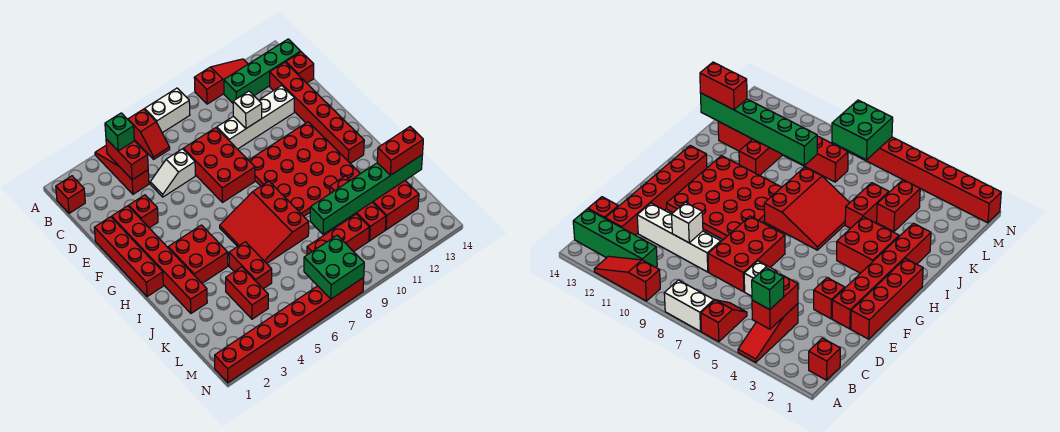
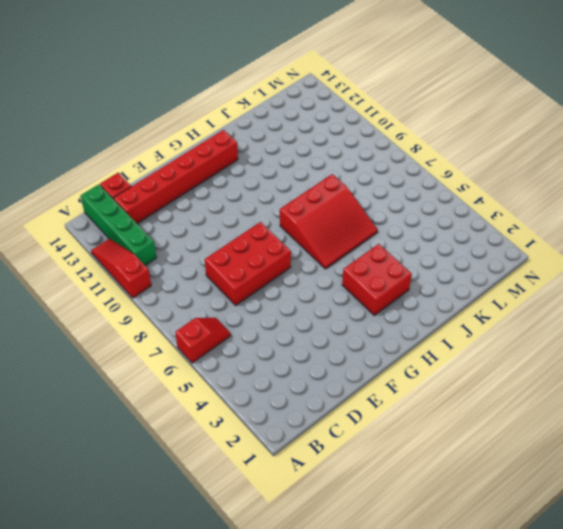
none -> red slope A4:C4 level 1 top C
none -> white brick A7:A8 level 1
none -> red brick B1 level 1

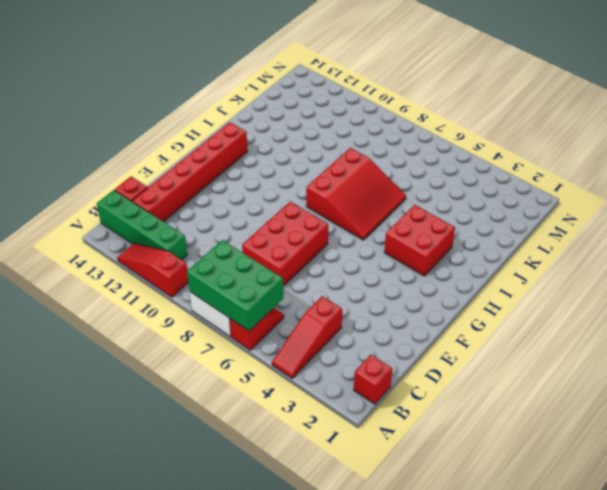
green brick A6:B8 level 2 -> none
none -> white slope D5:D6 level 1 top 6
none -> white brick D9:D12 level 1
none -> red brick E1:H1 level 1

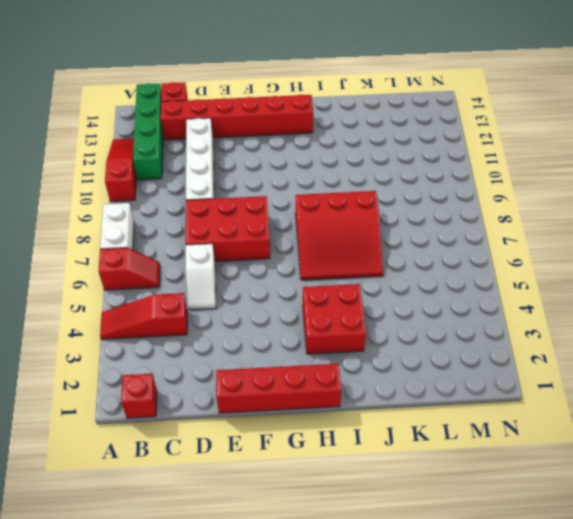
none -> red brick E2:J2 level 1
none -> red brick E3 level 1
none -> red plate F9:I12 level 1

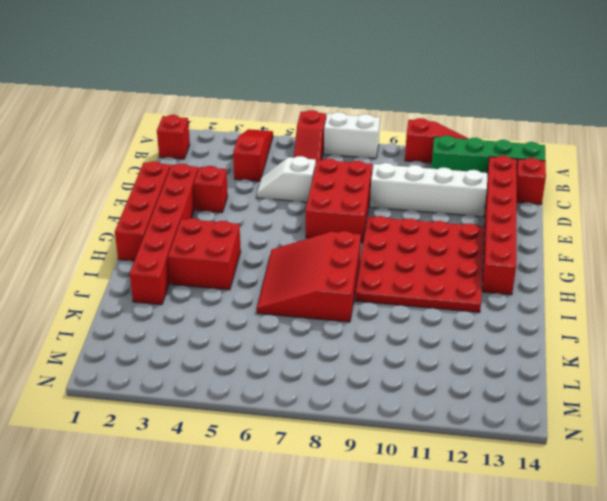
none -> red brick J5:K5 level 1
none -> red brick J11:L11 level 1
none -> red brick K4:L4 level 1

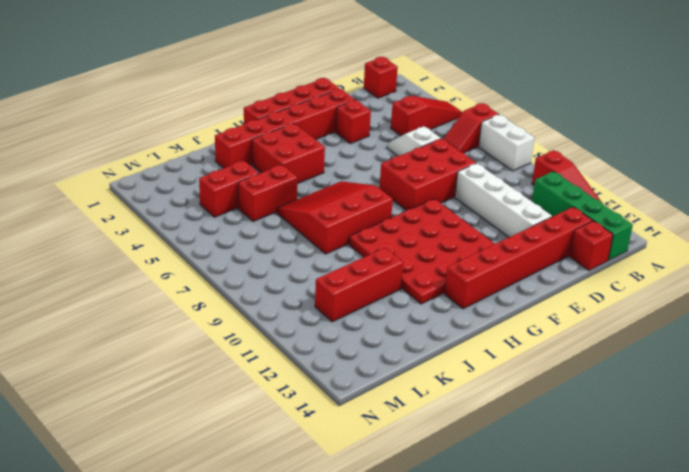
none -> red brick K12:L13 level 1
none -> red brick L8:L10 level 1
none -> red brick N1:N8 level 1

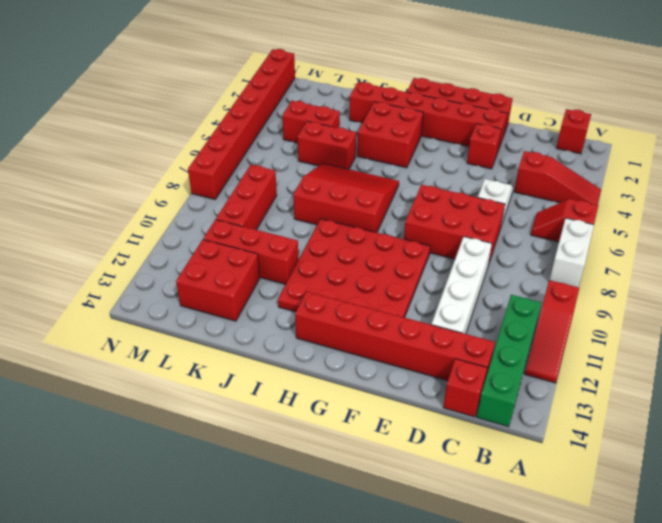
none -> red brick B4:C4 level 2
none -> white brick D10 level 2
none -> green brick K9:K14 level 2

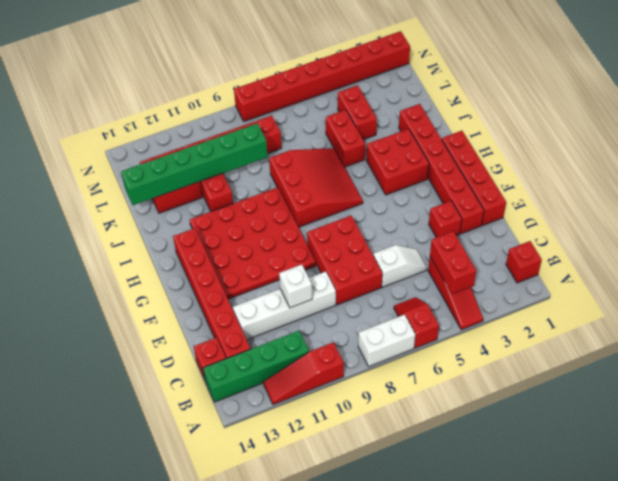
none -> green brick M7:N8 level 2
none -> green brick B4 level 3
none -> red brick K13:K14 level 3

